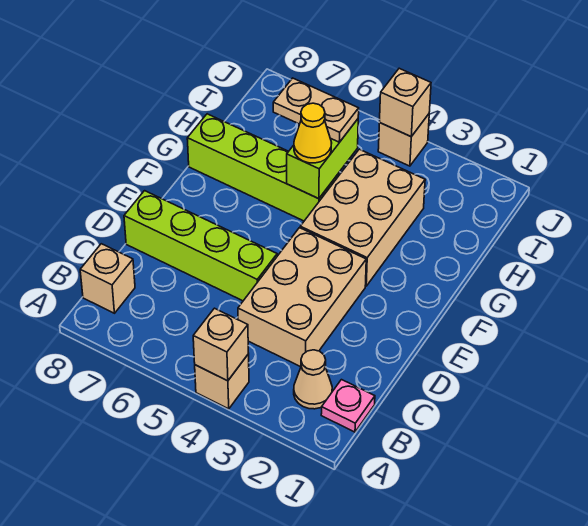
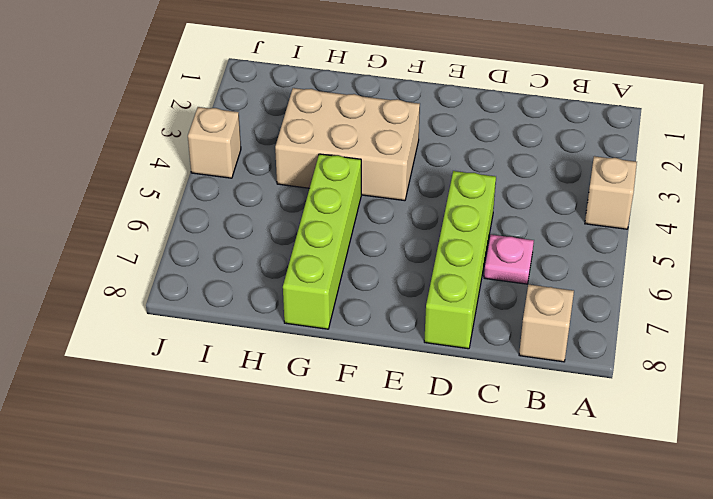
pink plate C6 level 1 -> pink plate B1 level 1
none -> tan cone B2 level 1
none -> tan brick C3:E4 level 1
none -> tan brick A4 level 2

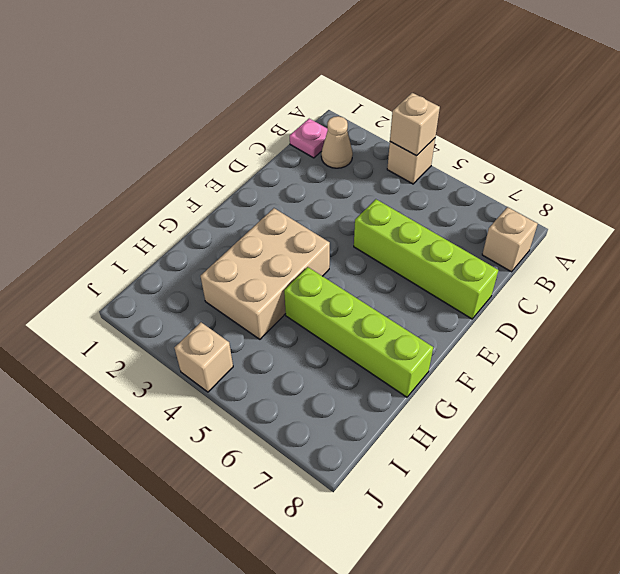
none -> tan brick C3:E4 level 1
none -> lime brick G5:H5 level 2
none -> tan brick J4 level 2

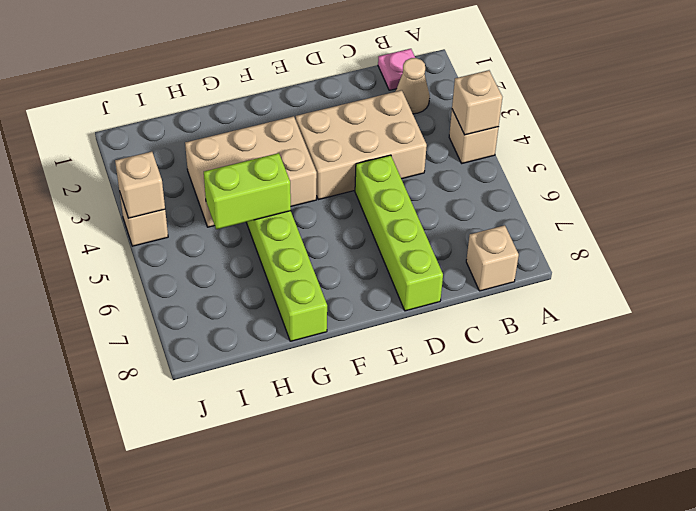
none -> yellow cone G5 level 3
none -> tan plate H5:H6 level 3

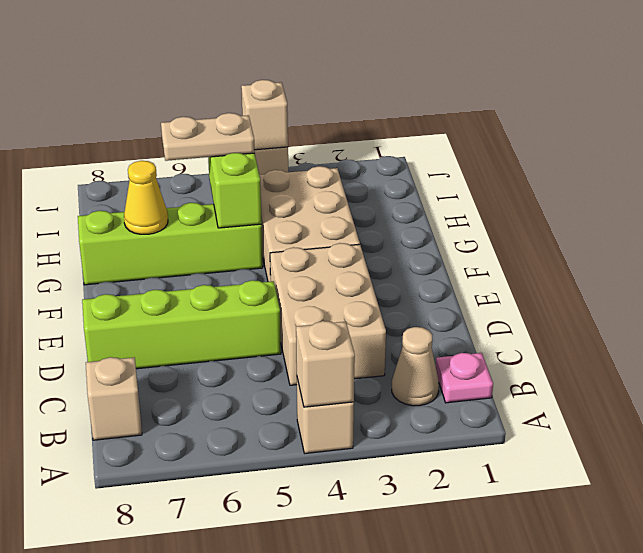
yellow cone G7 level 2 -> yellow cone G5 level 3

